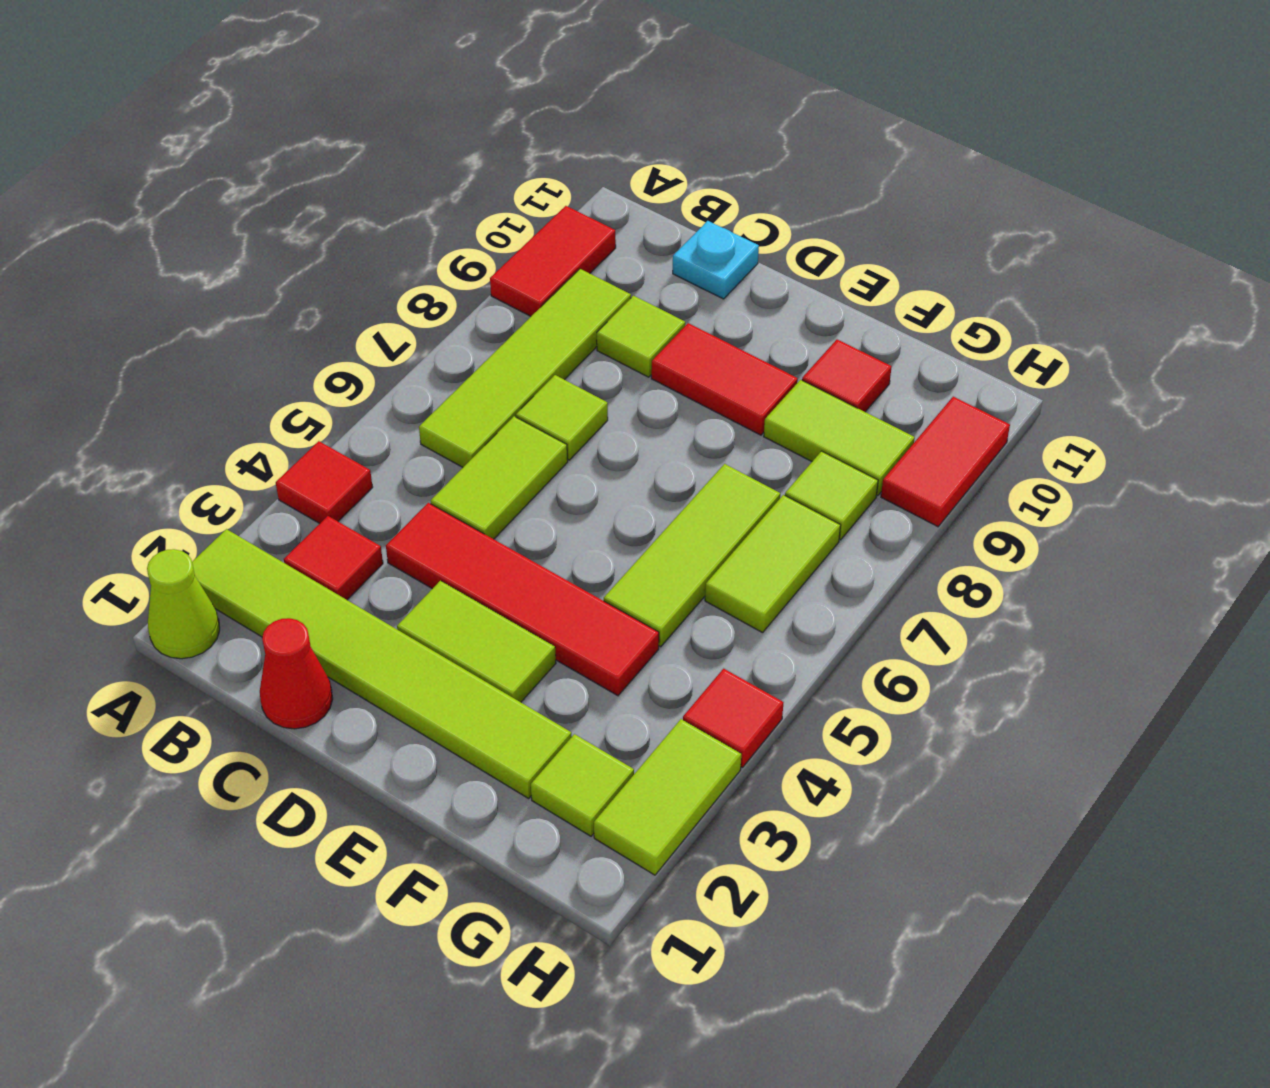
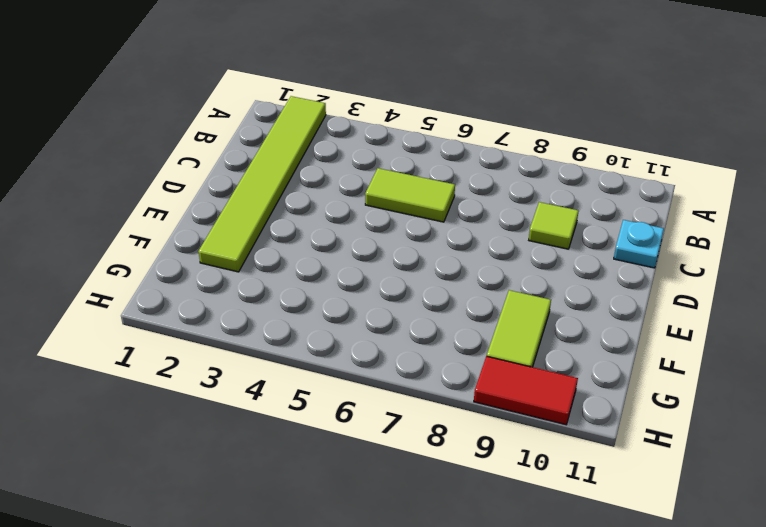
none -> lime cone A1 level 1
none -> red tile A4 level 1
none -> red tile A9:A10 level 1

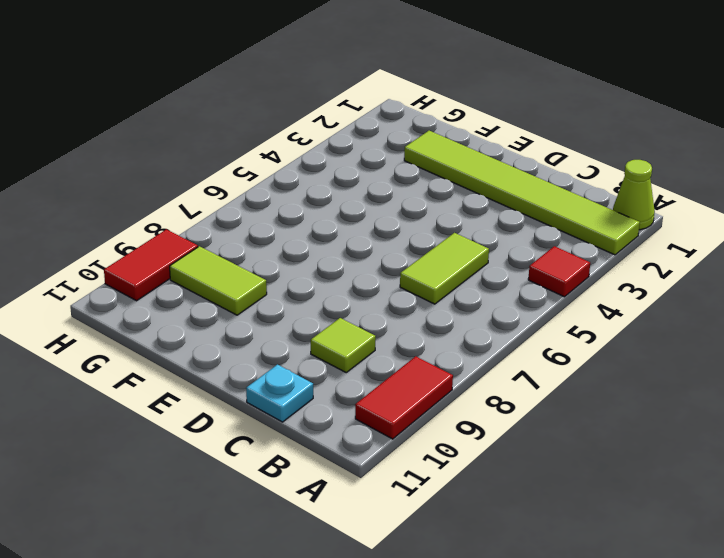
none -> red tile B3 level 1
none -> lime tile B6:B9 level 1
none -> red cone C1 level 1

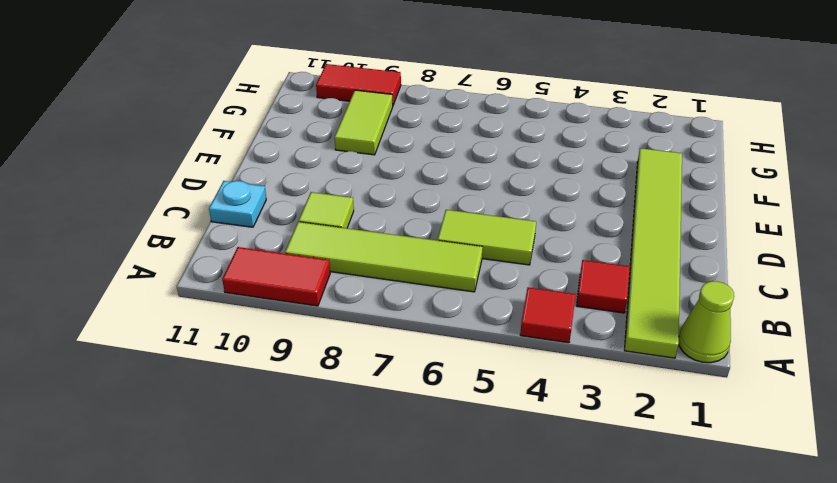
none -> red cone C1 level 1
none -> red tile C4:F4 level 1
none -> lime tile C7 level 1

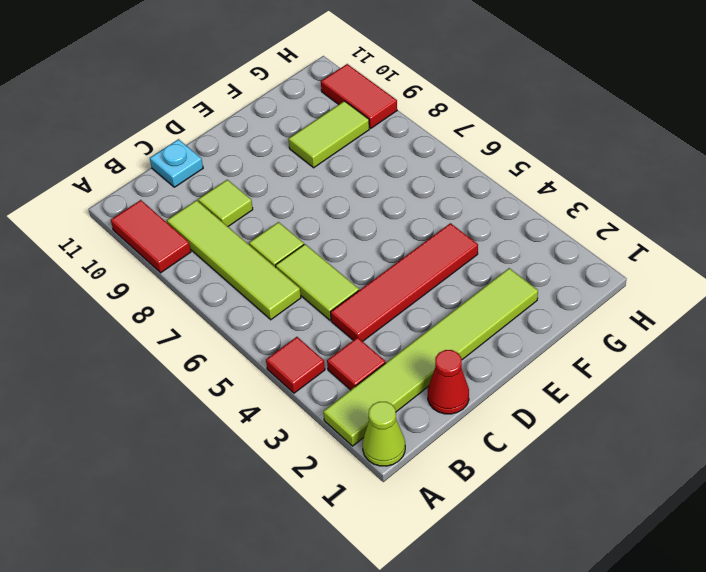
none -> lime tile D3:E3 level 1
none -> red tile D9:E9 level 1
none -> lime tile F5:F7 level 1

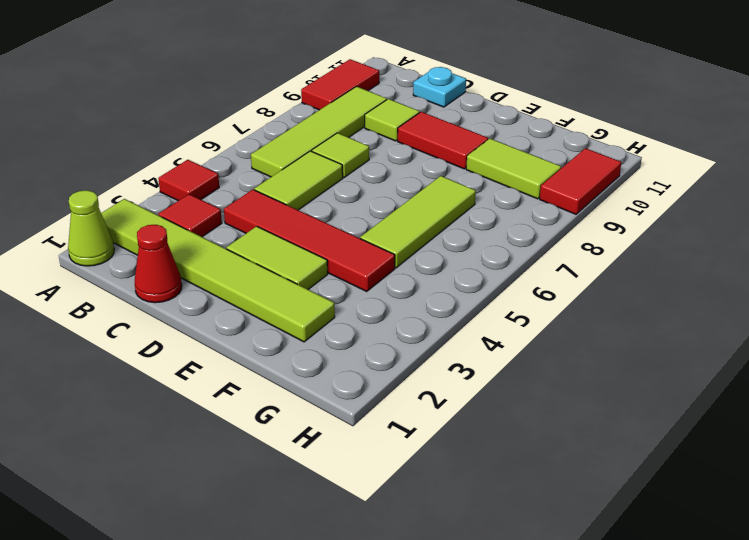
none -> red tile F10 level 1
none -> lime tile G2 level 1
none -> lime tile G6:G7 level 1

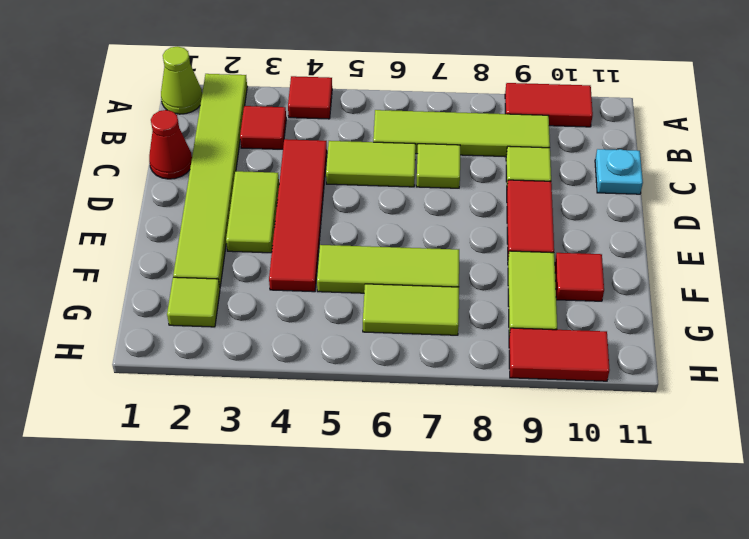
none -> lime tile G8 level 1
none -> lime tile H2:H3 level 1
none -> red tile H4 level 1

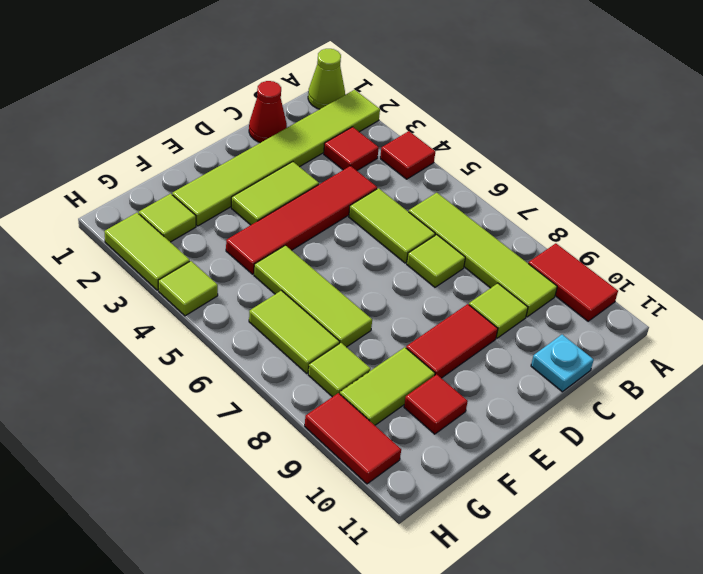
lime tile H4 level 1 -> red tile H4 level 1

